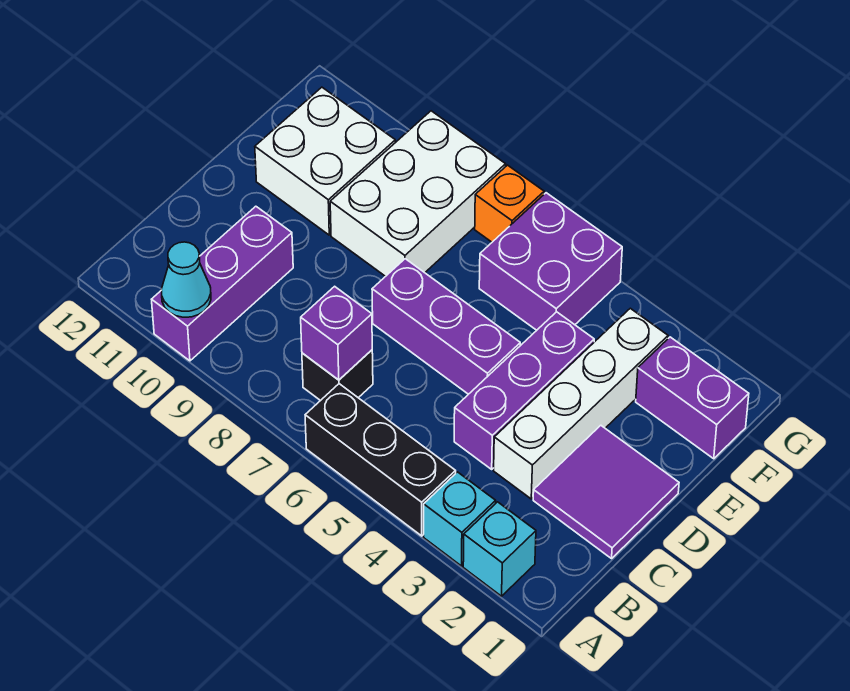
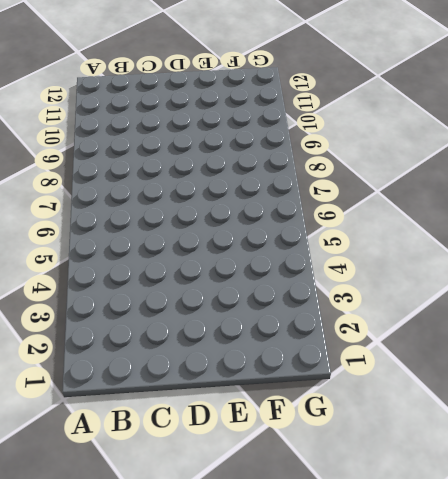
none -> cyan brick A2 level 1
none -> cyan brick A3 level 1
none -> black brick A4:A6 level 1

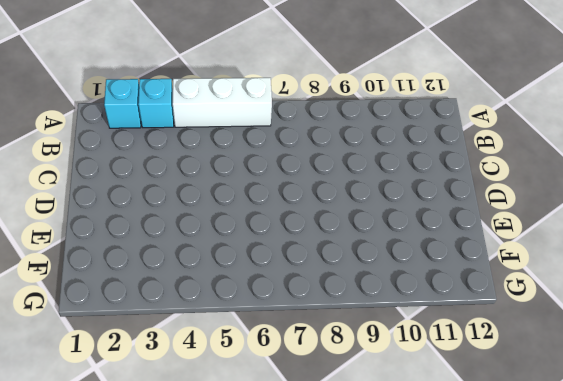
white brick A4:A6 level 1 -> black brick A4:A6 level 1
none -> purple brick A10:C10 level 1
none -> black brick B7 level 1
none -> purple tile C1:D2 level 1

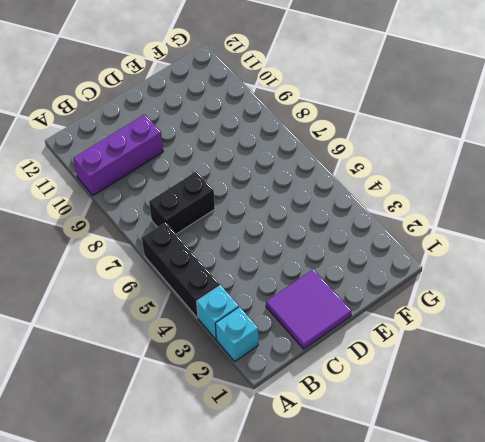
black brick B7:C7 level 1 -> black brick B7 level 1
none -> white brick C3:F3 level 1
none -> purple brick C4:E4 level 1
none -> purple brick D5:D7 level 1

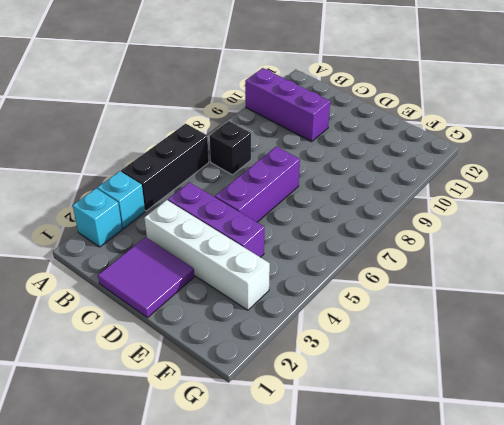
none -> white brick E8:G9 level 1
none -> white brick E10:F11 level 1
none -> purple brick F1:F2 level 1

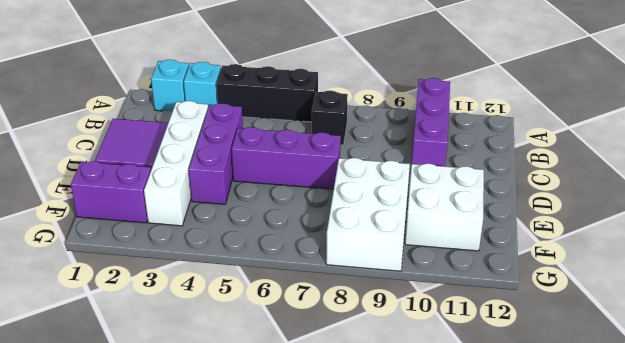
none -> purple brick F5:G6 level 1
none -> orange brick G7 level 1
none -> cyan cone A10 level 2

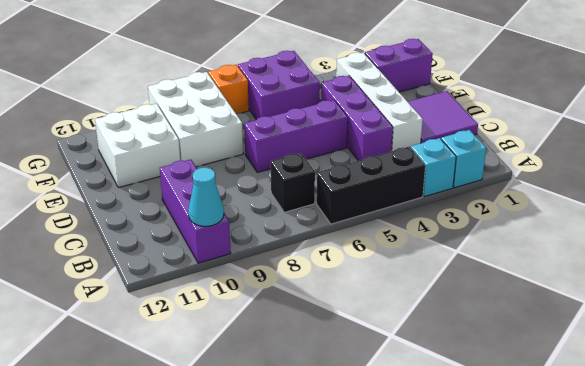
none -> purple brick B7 level 2

